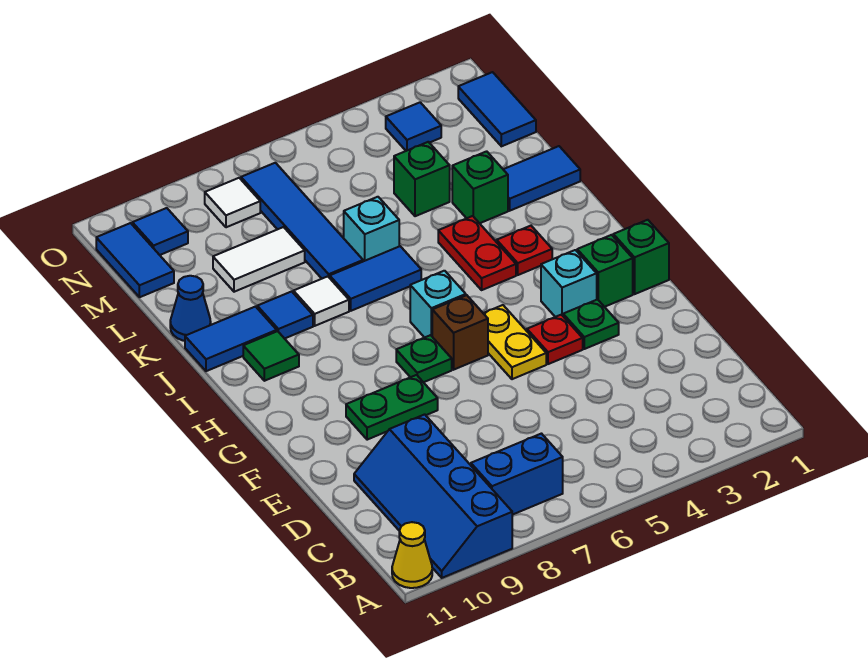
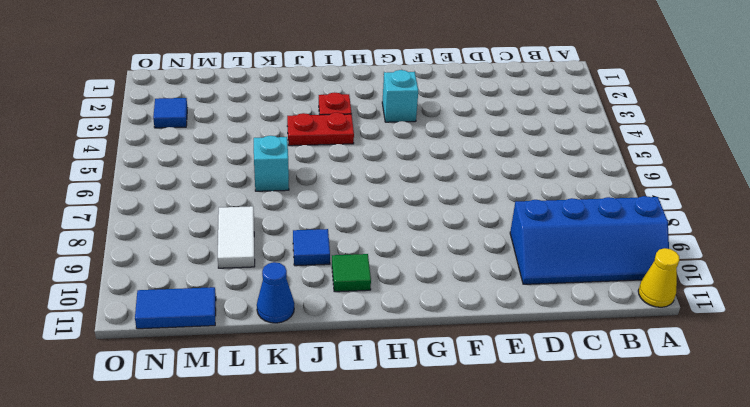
none -> blue brick B7:B8 level 1
none -> green plate F3 level 1
none -> red plate F4 level 1
none -> yellow plate F5:G5 level 1

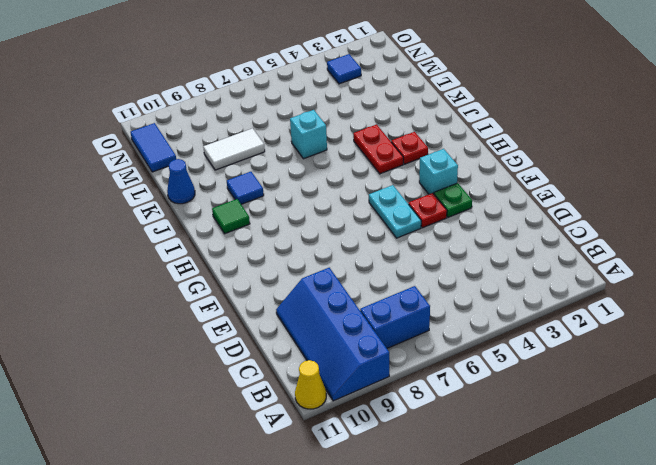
cyan plate F5:G5 level 1 -> yellow plate F5:G5 level 1
none -> green plate F8:F9 level 1
none -> green brick G1 level 1
none -> green brick G2 level 1
none -> brown brick G6 level 1

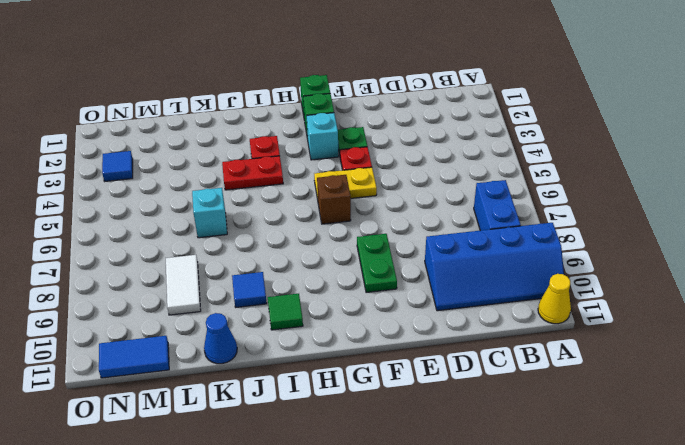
none -> green plate G7 level 1
none -> cyan brick H6 level 1
none -> blue tile J6:J7 level 1
none -> white tile J8 level 1

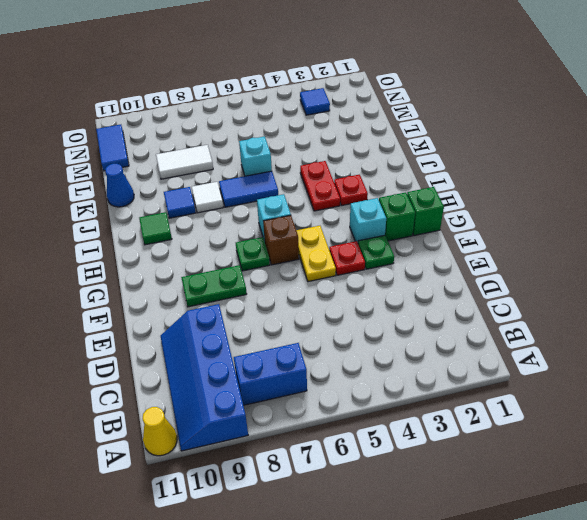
none -> blue tile J10:J11 level 1
none -> blue tile K1:K2 level 1
none -> green brick K3 level 1
none -> blue tile K7:N7 level 1

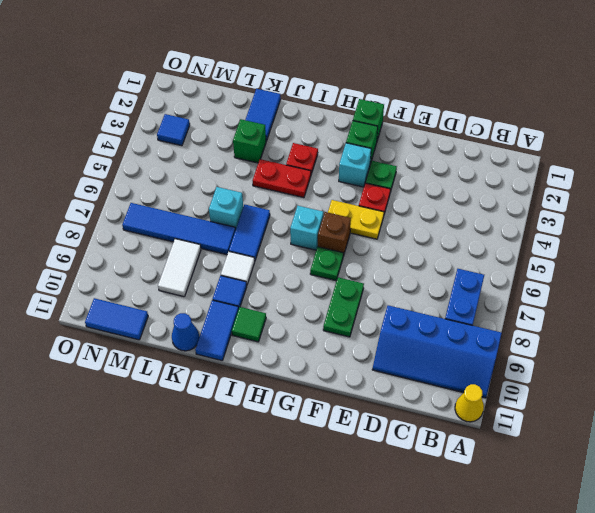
none -> green brick L4 level 1
none -> blue tile M1:N1 level 1
none -> white tile N8 level 1
none -> blue tile N10 level 1

